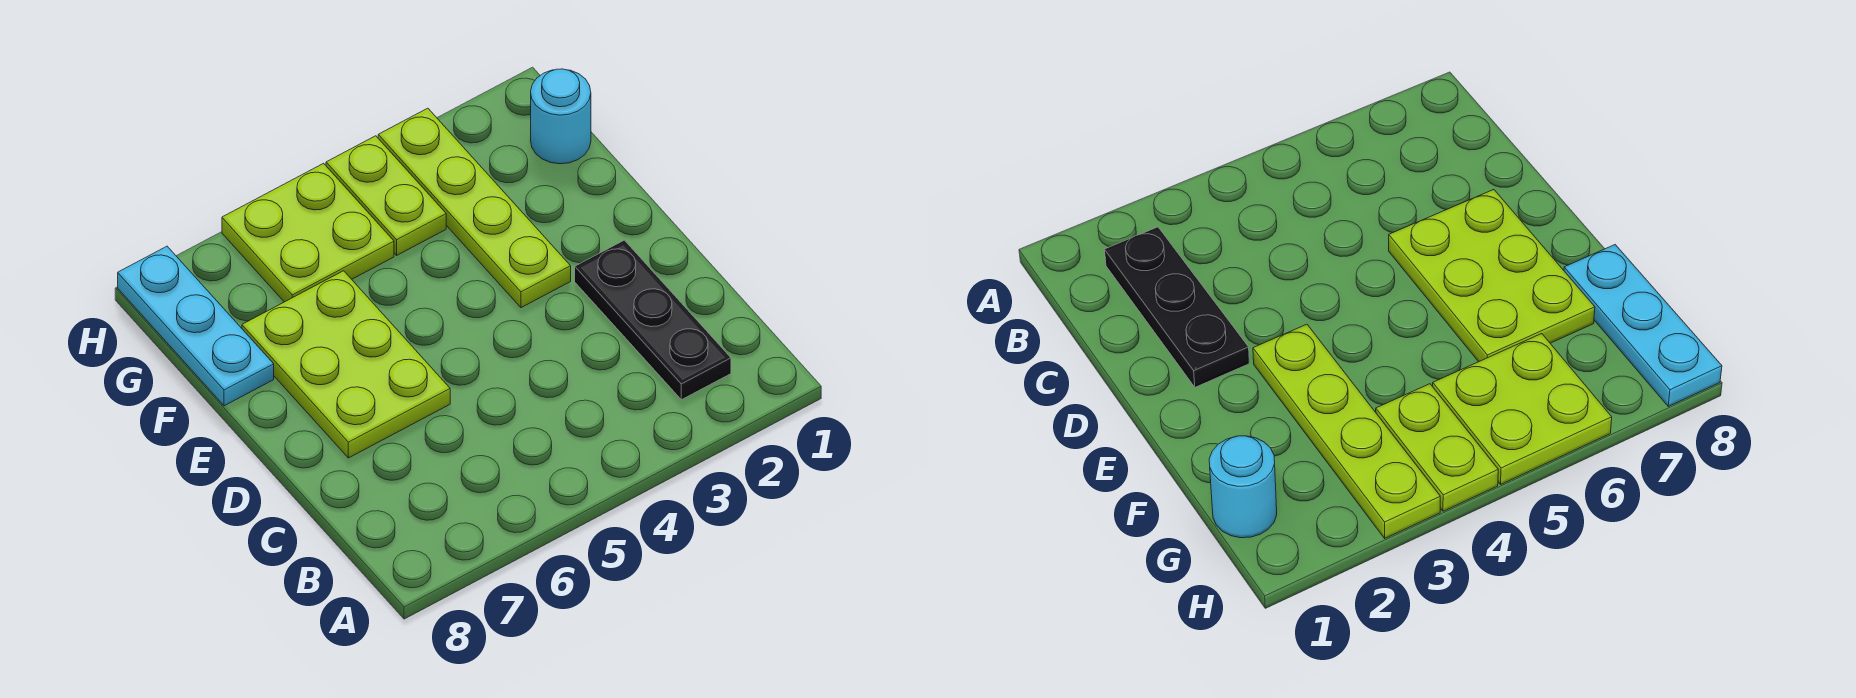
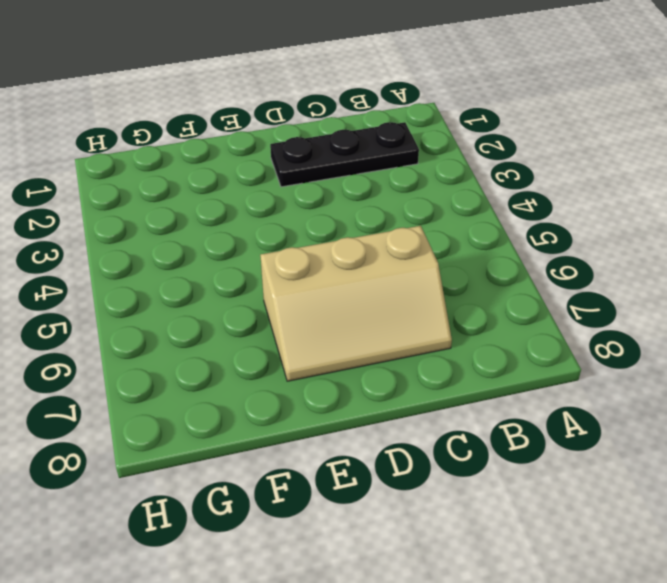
tan slope C6:E7 level 1 top 6 -> lime plate D6:F7 level 1
none -> lime plate E3:H3 level 1
none -> cyan plate F8:H8 level 1

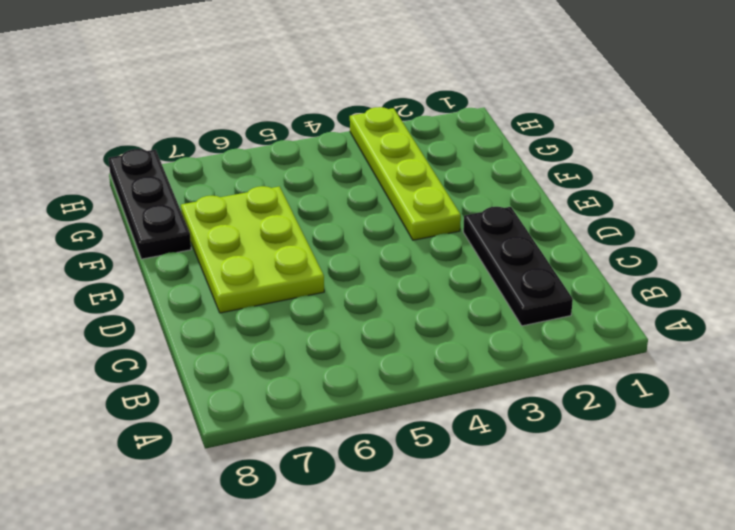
black plate F8:H8 level 1 -> cyan plate F8:H8 level 1
none -> cyan round brick G1 level 1
none -> lime plate G4:H4 level 1

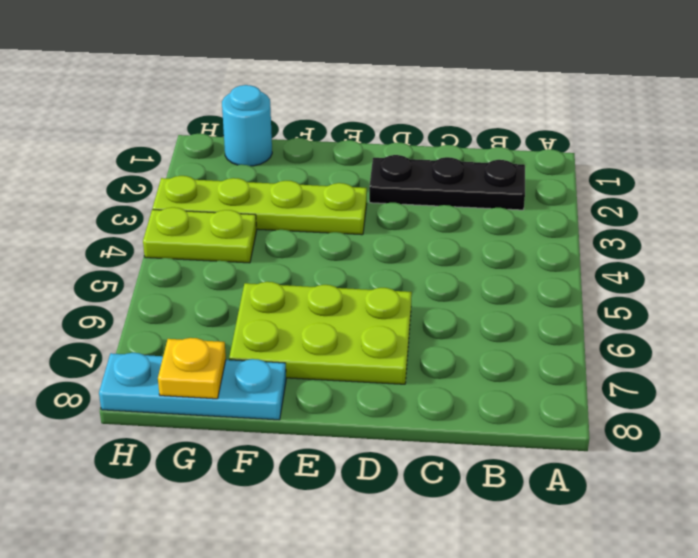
yellow plate G8 level 2 -> none
none -> lime plate G5:H6 level 1

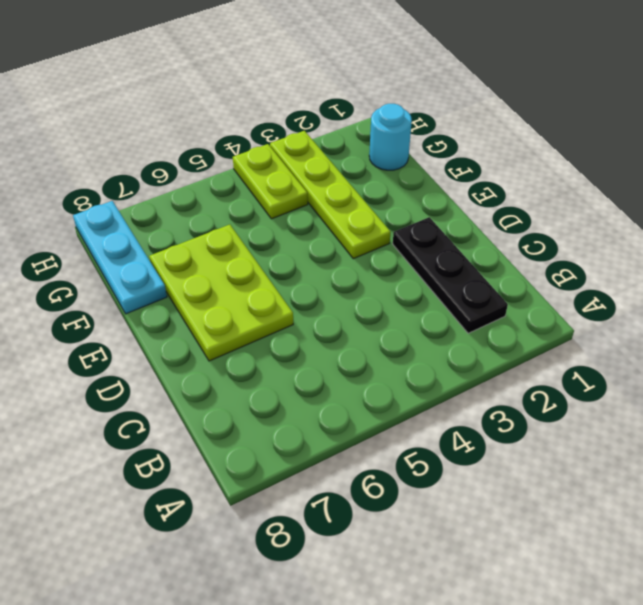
none -> lime plate G5:H6 level 1

